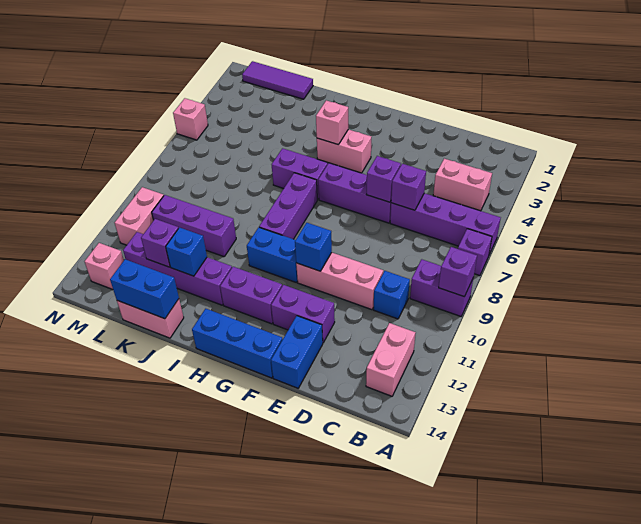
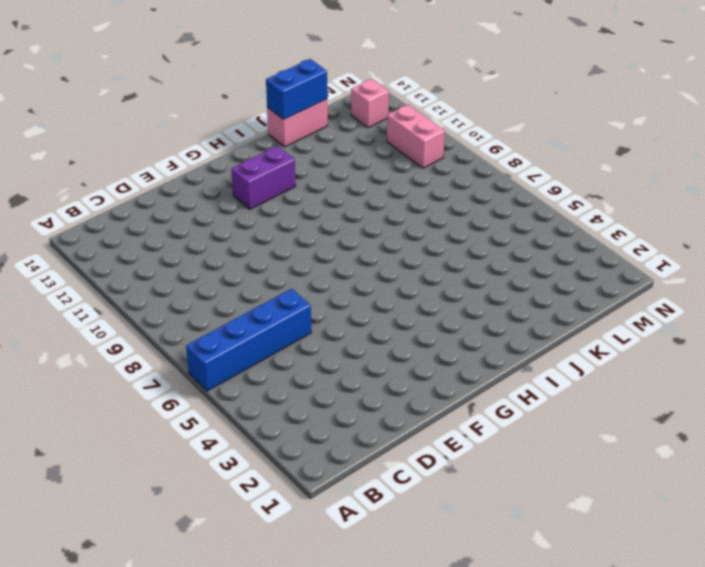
blue brick A6:D6 level 1 -> purple brick A6:D6 level 1
none -> purple brick A7 level 1
none -> purple brick A9:B9 level 1
none -> pink brick B4:C4 level 1
none -> pink brick B12:B13 level 1

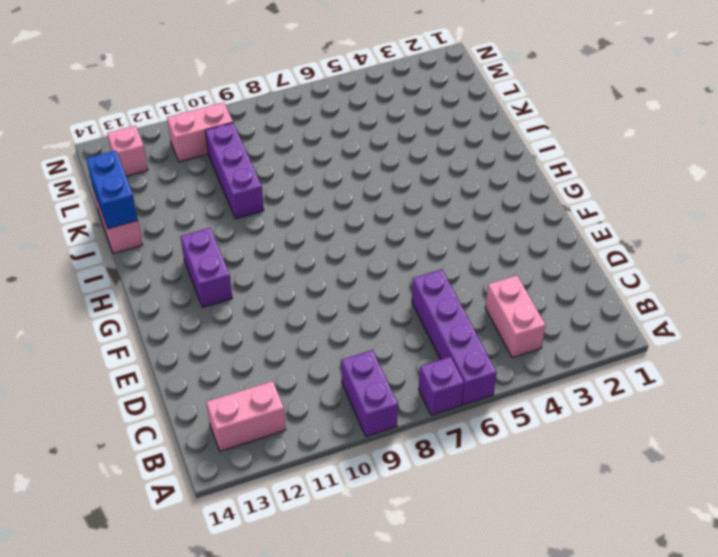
none -> blue brick C10 level 1
none -> pink brick D10:F10 level 1
none -> purple brick E6:G6 level 1
none -> purple brick E12:F12 level 1

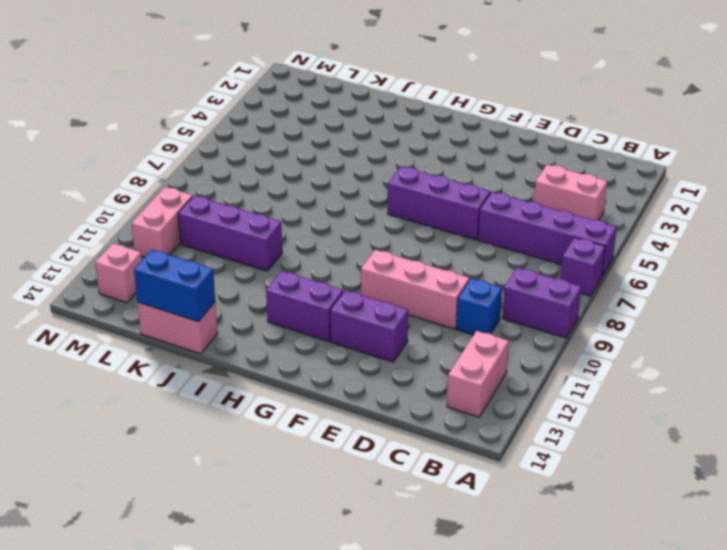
none -> blue brick E13:E14 level 1
none -> blue brick F14:H14 level 1
none -> pink brick G4:H4 level 1
none -> blue brick G10:H10 level 1

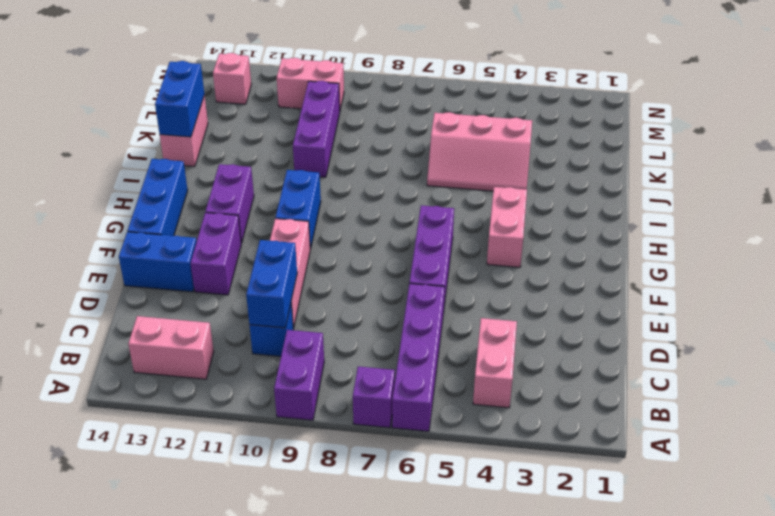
blue brick C10:D10 level 2 -> none
pink slope J4:K6 level 1 top K -> none
none -> purple brick H6:I6 level 1
none -> purple brick H7:H9 level 1
none -> purple brick I12:L12 level 1
none -> purple tile K1:M1 level 1

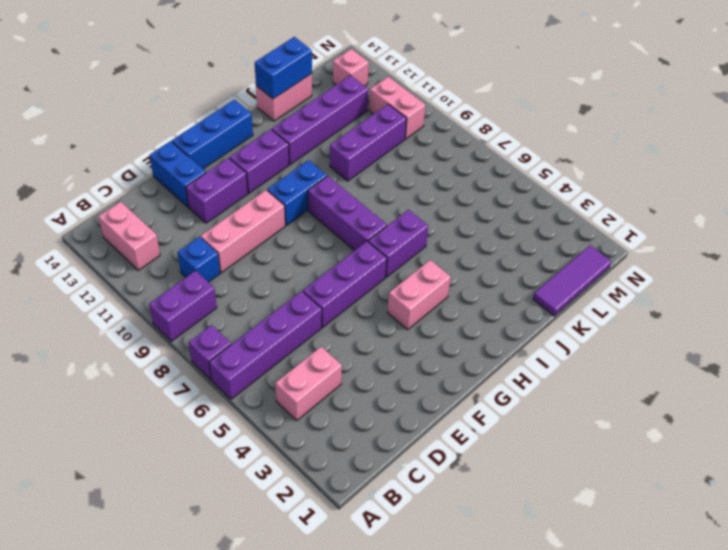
none -> pink brick N5 level 1
none -> purple brick A9 level 2
none -> purple brick D6 level 2
none -> purple brick E6 level 2

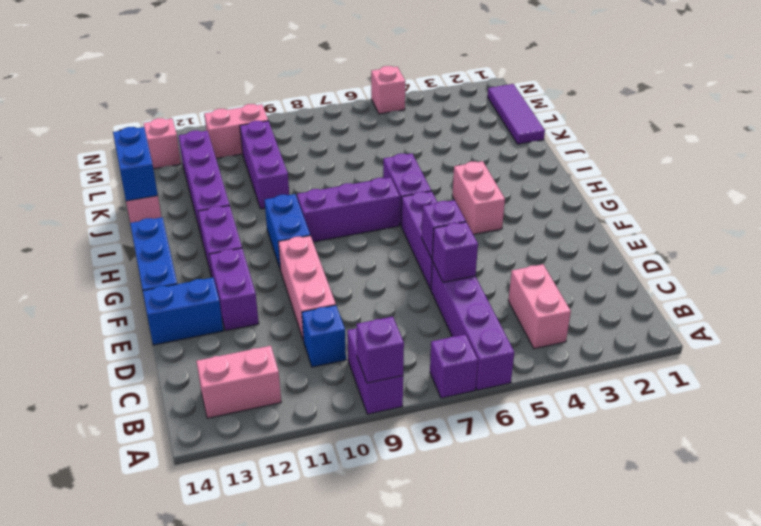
none -> blue brick F10 level 2
none -> pink brick H4 level 2
none -> blue brick J12 level 2
none -> purple brick K12 level 2

